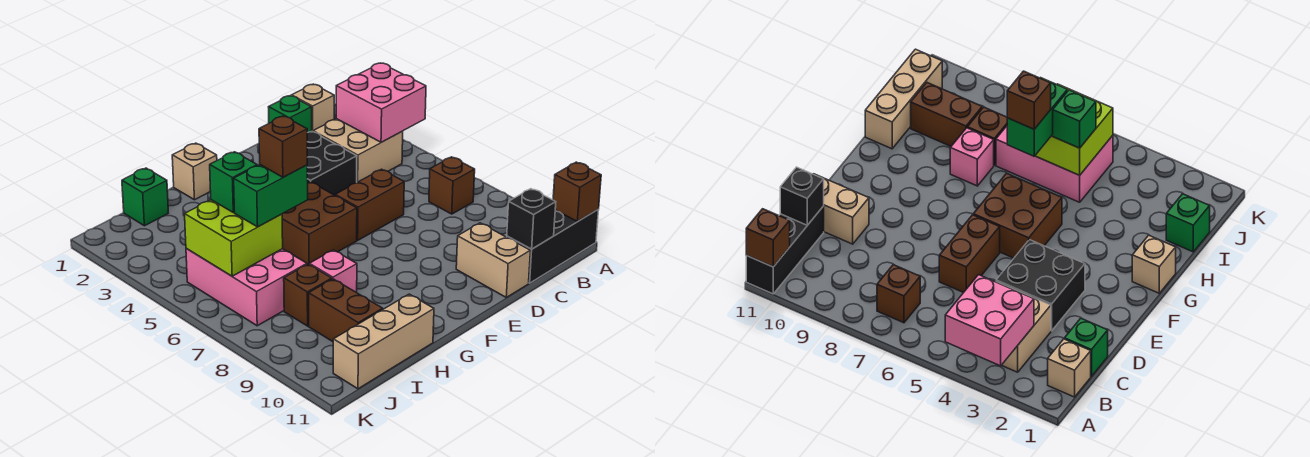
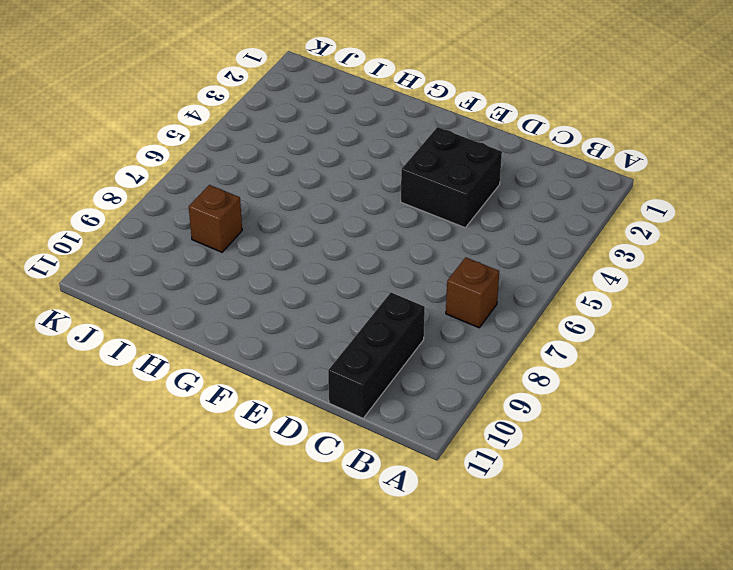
black brick C9:C11 level 1 -> black brick A11:C11 level 1
none -> tan brick B1 level 1
none -> tan brick B3:C4 level 1
none -> green brick C1 level 1

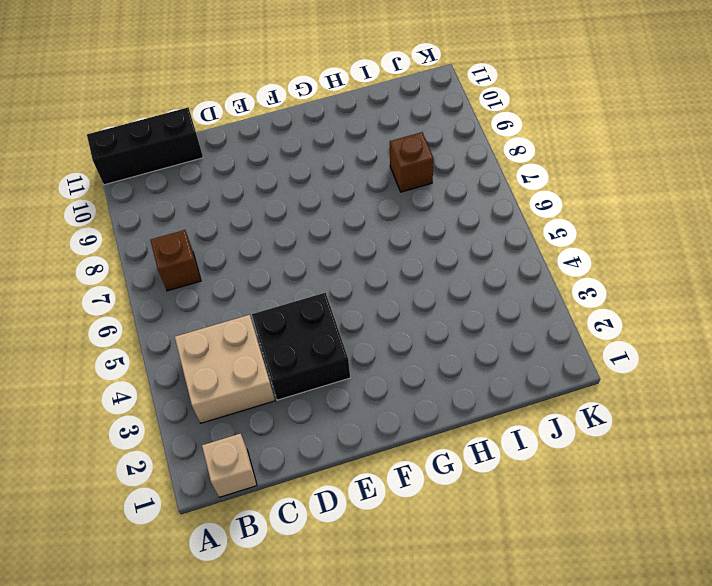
none -> green brick C1 level 1
none -> brown brick D6:E6 level 1
none -> tan brick D10:D11 level 1

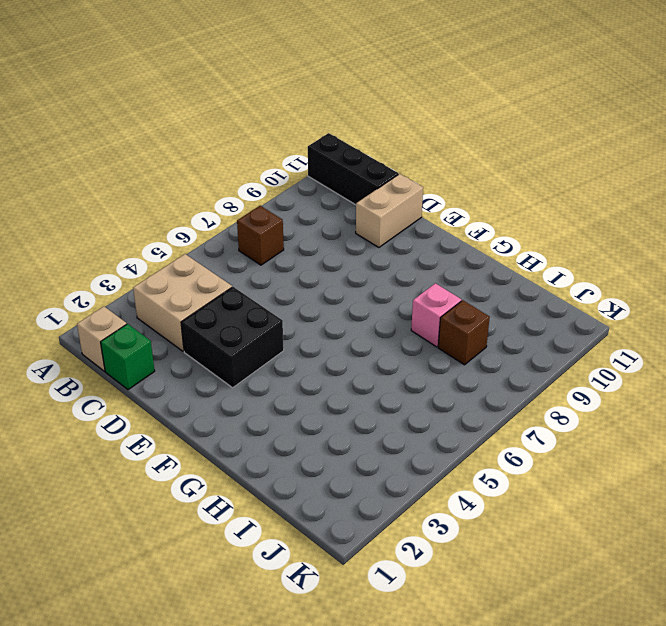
none -> brown brick D6:E6 level 1
none -> brown brick F5:G6 level 1
none -> tan brick G1 level 1

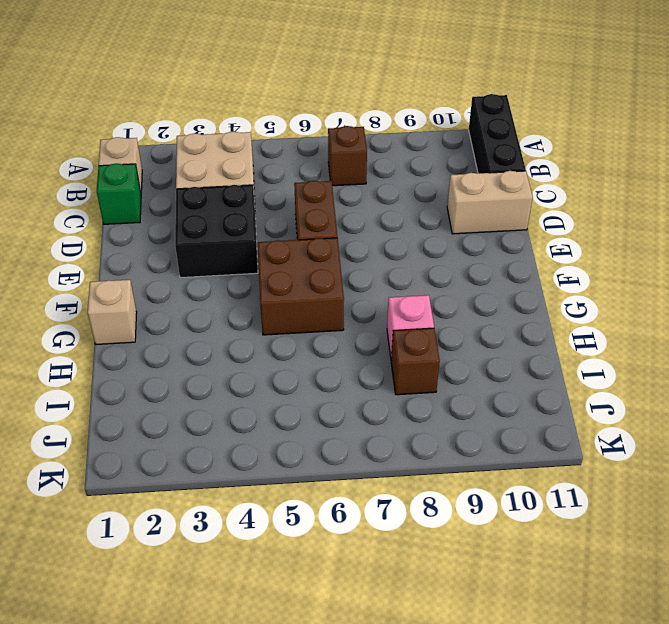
none -> tan brick H11:J11 level 1
none -> green brick I1 level 1
none -> pink brick I5:J7 level 1

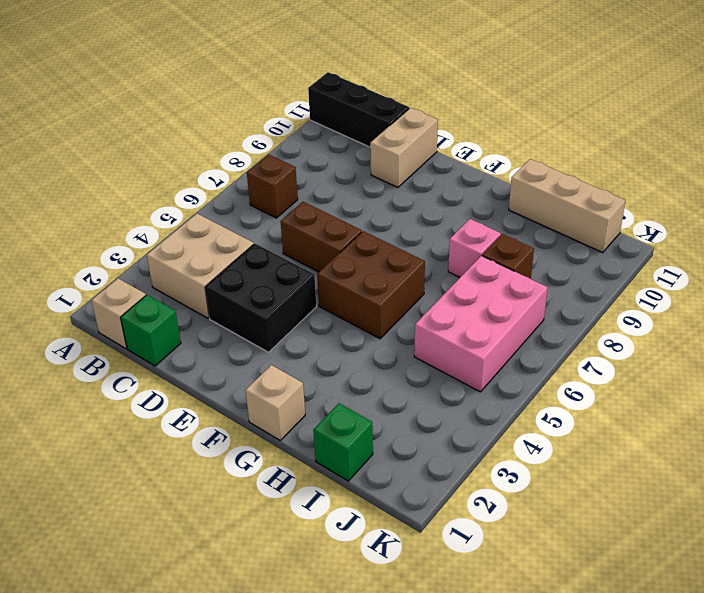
none -> brown brick I9:I10 level 1
none -> pink brick A3:B4 level 2
none -> brown brick A11 level 2

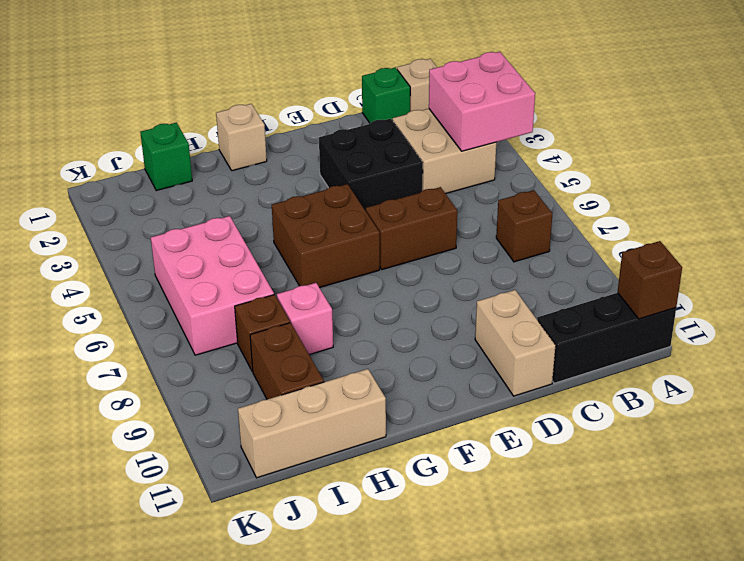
none -> black brick C11 level 2
none -> lime brick I5:J6 level 2
none -> green brick H6:I6 level 3

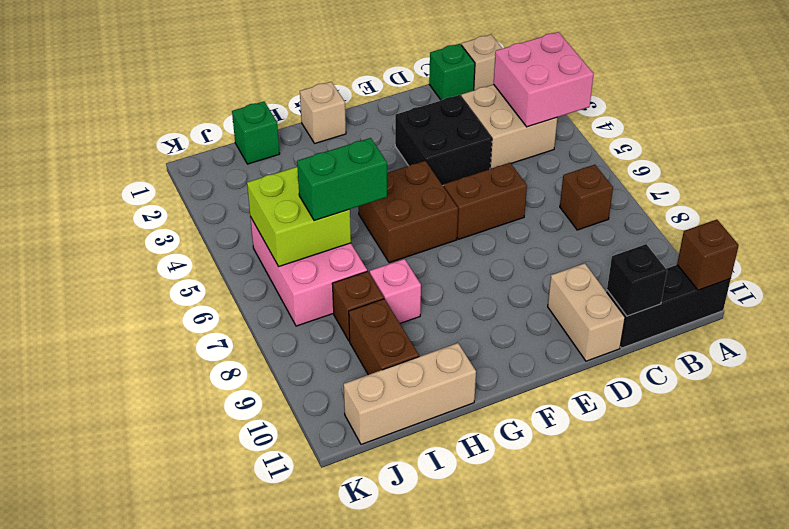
none -> green brick I5 level 3
none -> brown brick H6 level 4

